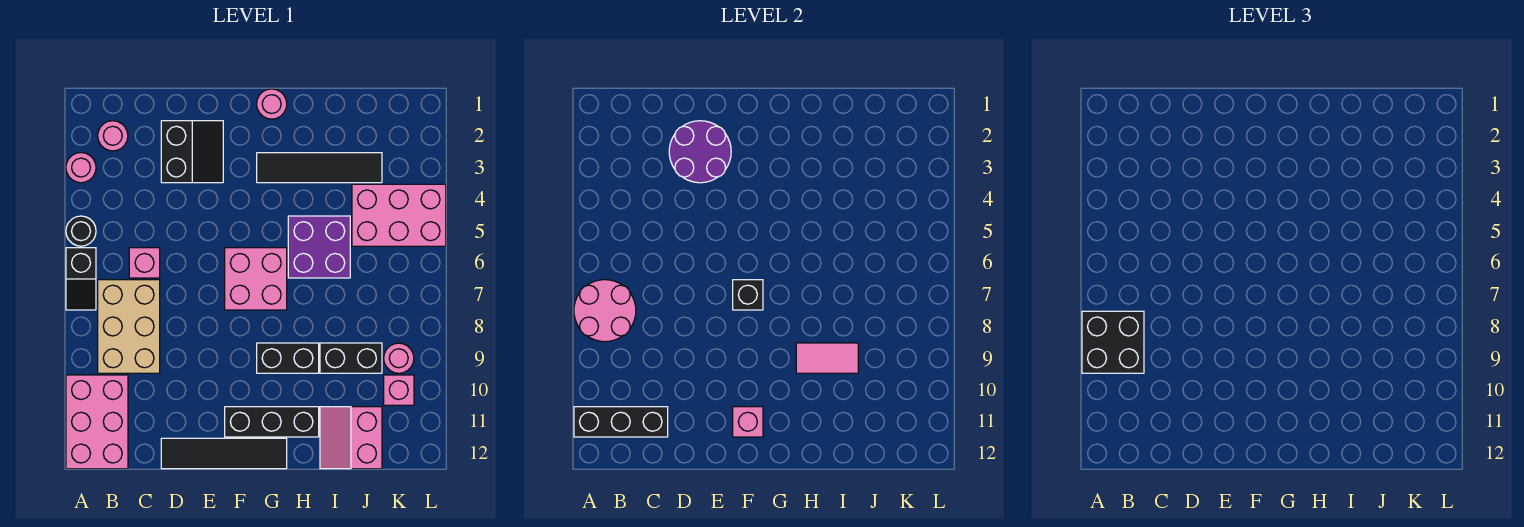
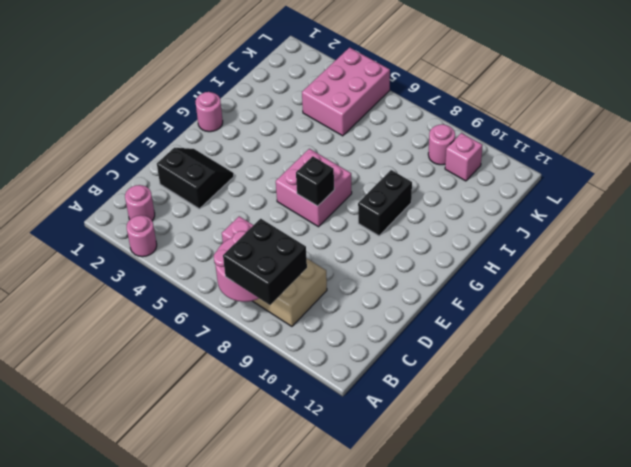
none -> black round brick A5 level 1
none -> black slope A6:A7 level 1 top 6
none -> pink brick A10:B12 level 1

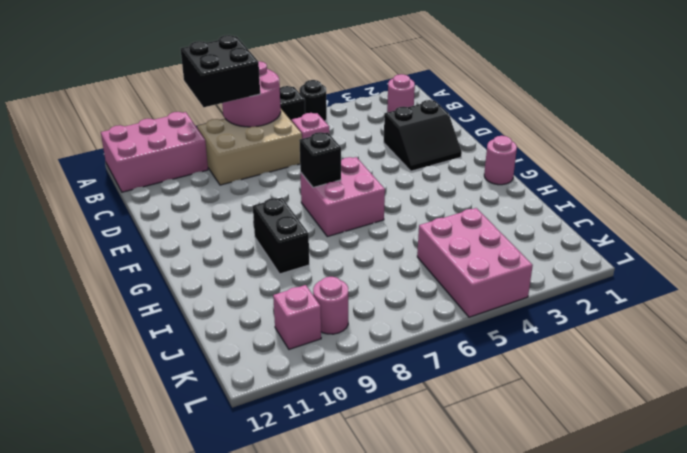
none -> pink round brick A3 level 1
none -> black tile D12:G12 level 1
none -> black brick F11:H11 level 1

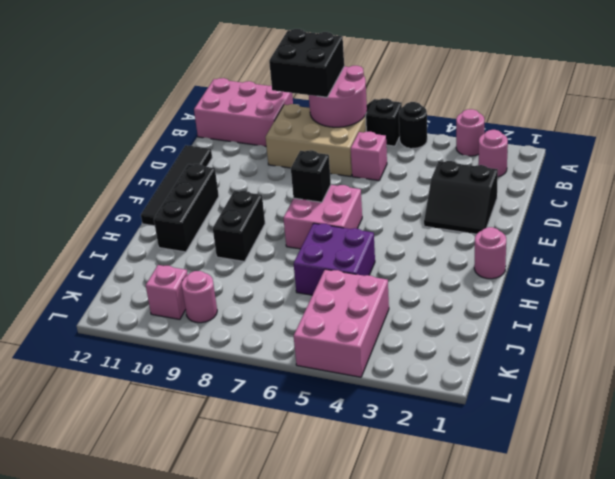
none -> black tile G3:J3 level 1
none -> black brick I9:J9 level 1
none -> pink slope I11:J12 level 1 top J

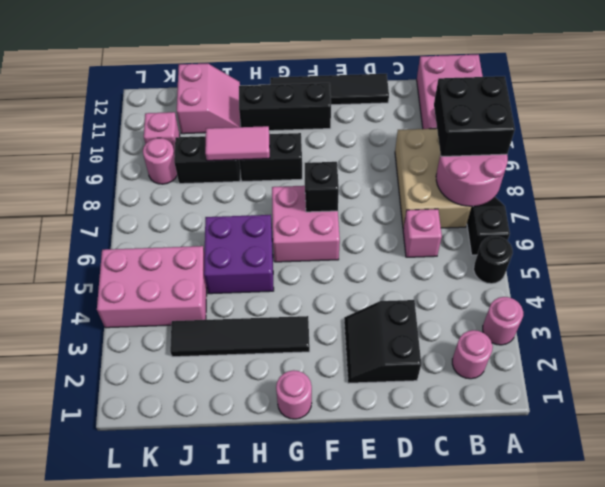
none -> black brick A11:C11 level 2
none -> purple round brick D2:E3 level 2
none -> pink brick F11 level 2

